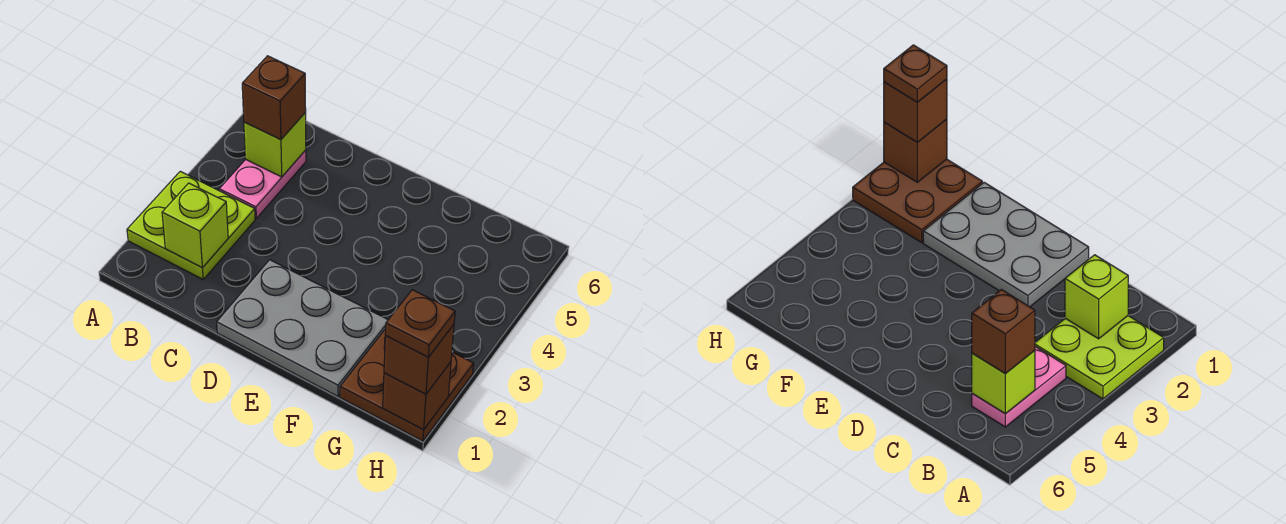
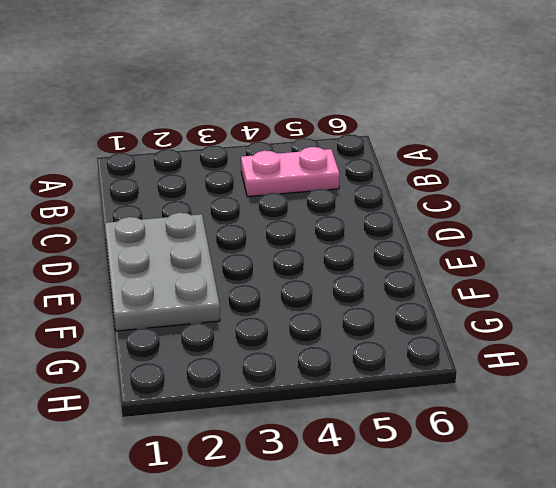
none -> lime plate A2:B3 level 1
none -> brown plate G1:H2 level 1

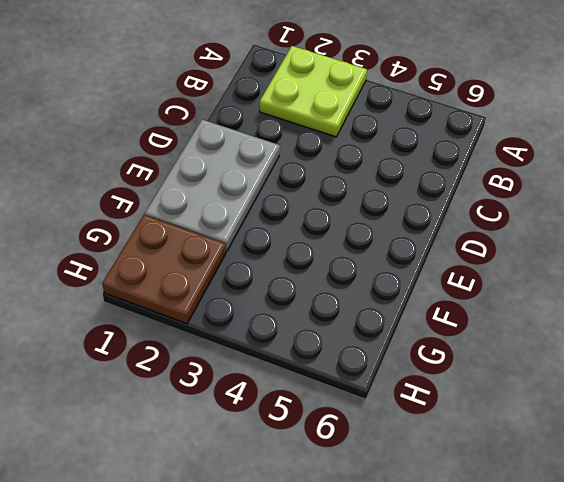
none -> pink plate B4:B5 level 1
none -> lime brick B2 level 2

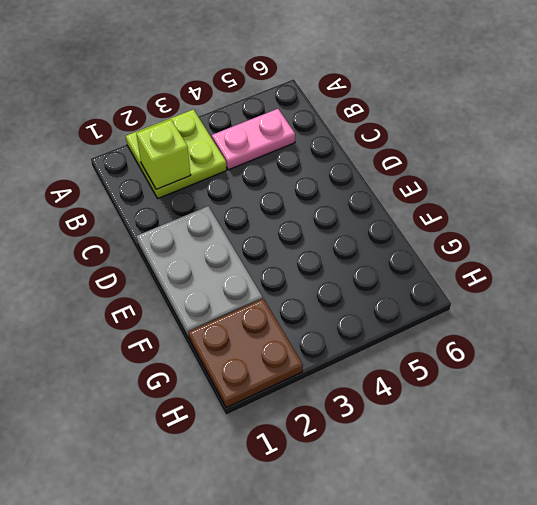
none -> lime brick B5 level 2
none -> brown brick H1 level 2

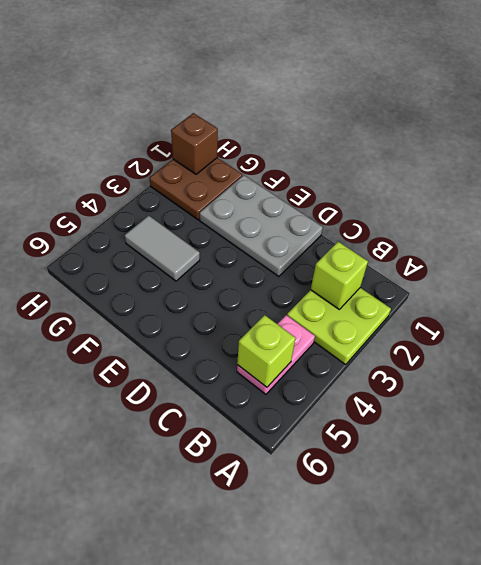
grey tile F4:G4 level 1 -> none
none -> brown brick B5 level 3
none -> brown brick H1 level 3

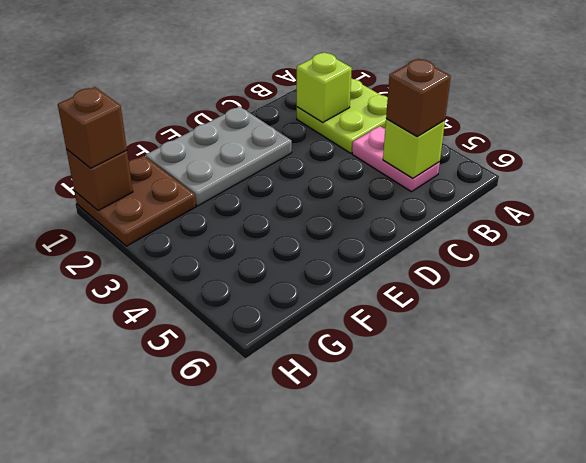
none -> brown plate H1 level 4

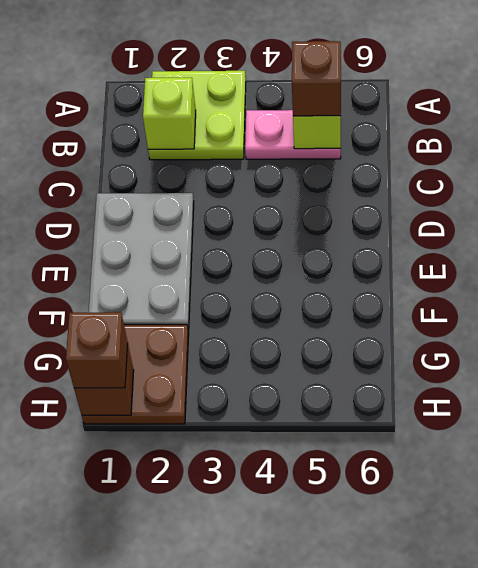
none -> brown plate H1 level 4

